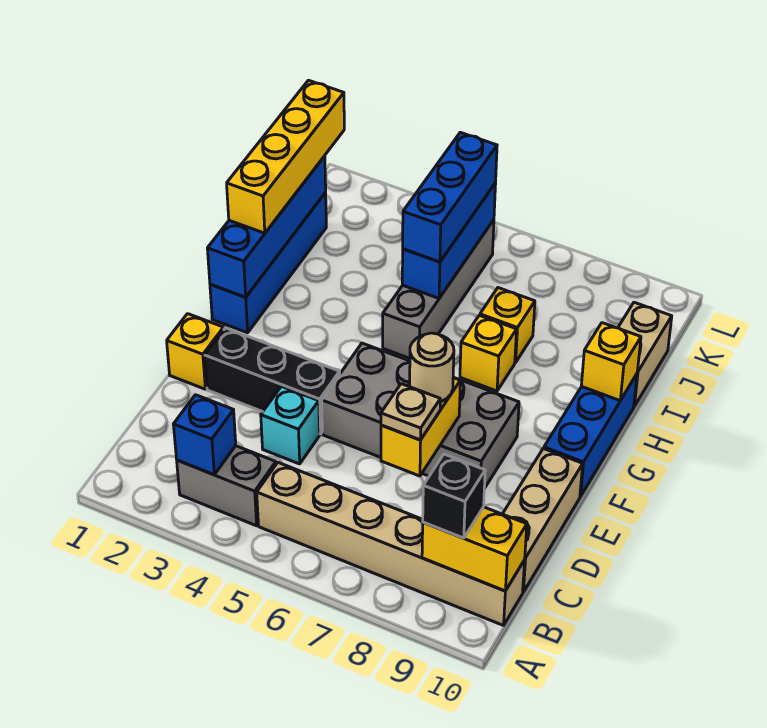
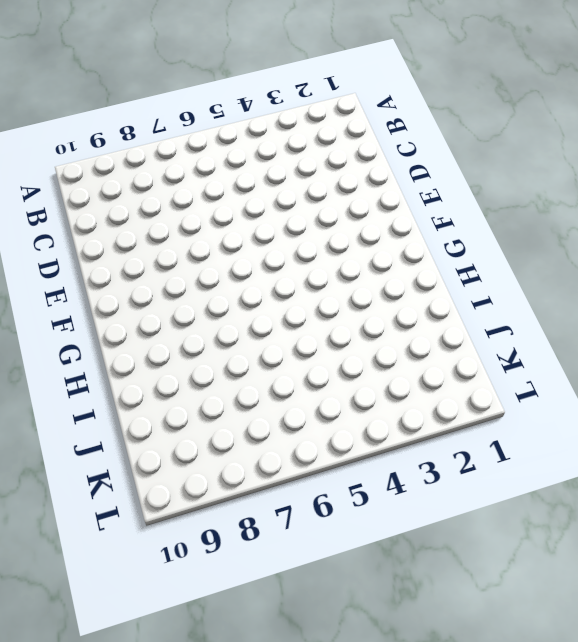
none -> grey brick B3:B4 level 1
none -> tan brick B5:B10 level 1
none -> tan brick C10:E10 level 1

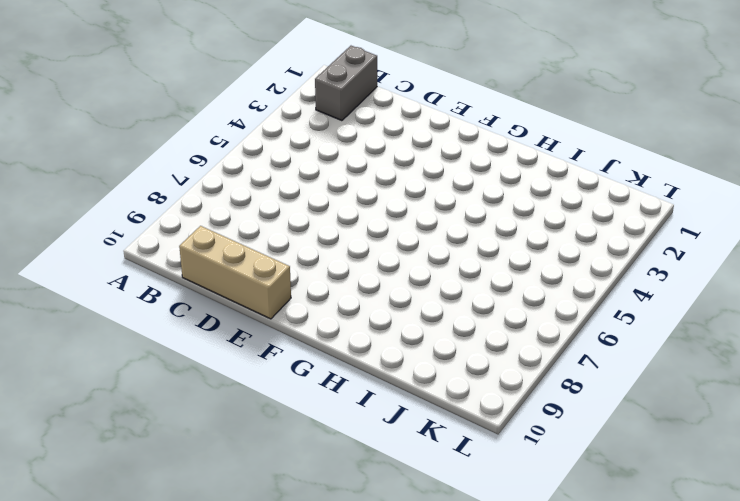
grey brick B1:B2 level 1 -> grey brick B3:B4 level 1
none -> tan brick B5:B10 level 1
none -> cyan brick D4 level 1
none -> yellow brick E1 level 1

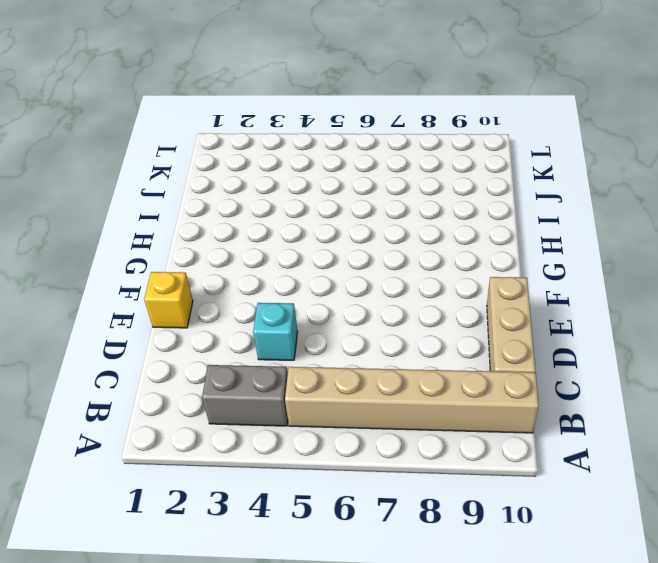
none -> black brick E2:E4 level 1
none -> grey brick E5:F8 level 1
none -> blue brick F10:H10 level 1

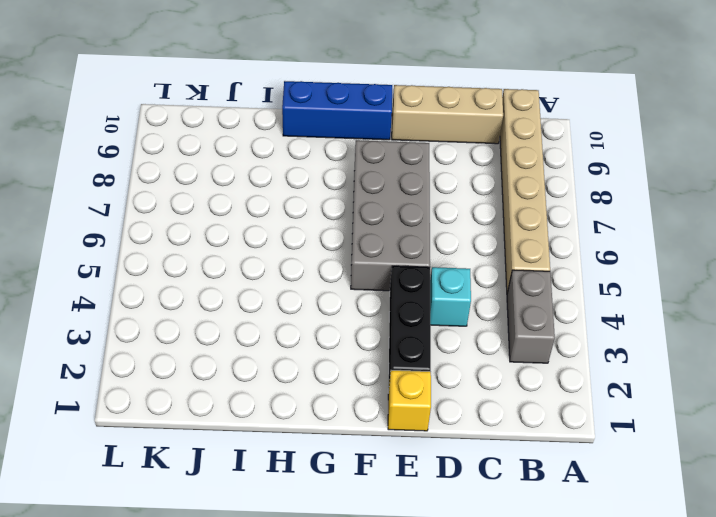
none -> blue brick G1:J1 level 1
none -> grey brick H5:K5 level 1
none -> yellow brick H7 level 1

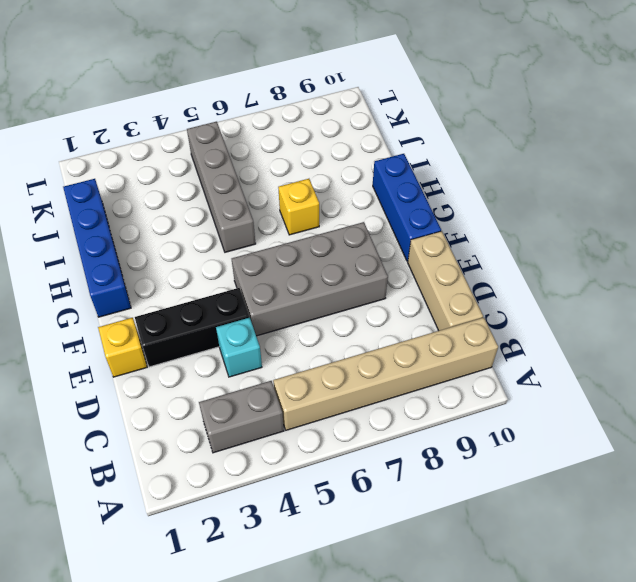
none -> yellow brick I7 level 1
none -> tan brick I10:J10 level 1
none -> blue brick B3 level 2

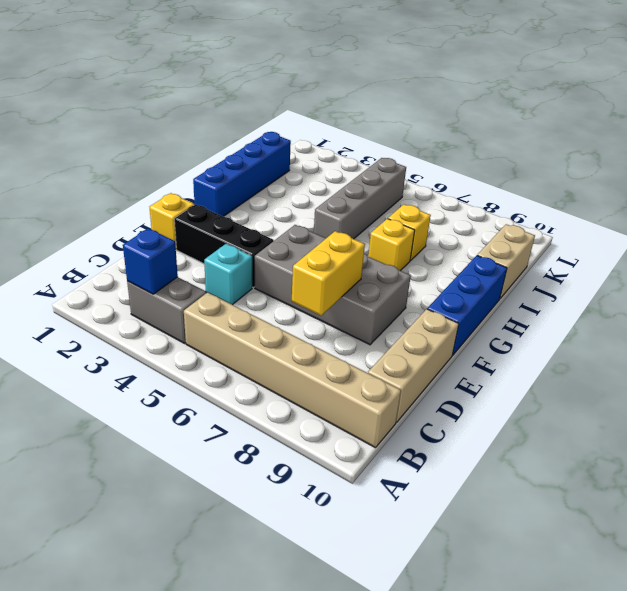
none -> yellow brick B9:B10 level 2
none -> blue brick G1:J1 level 2
none -> yellow brick H10 level 2

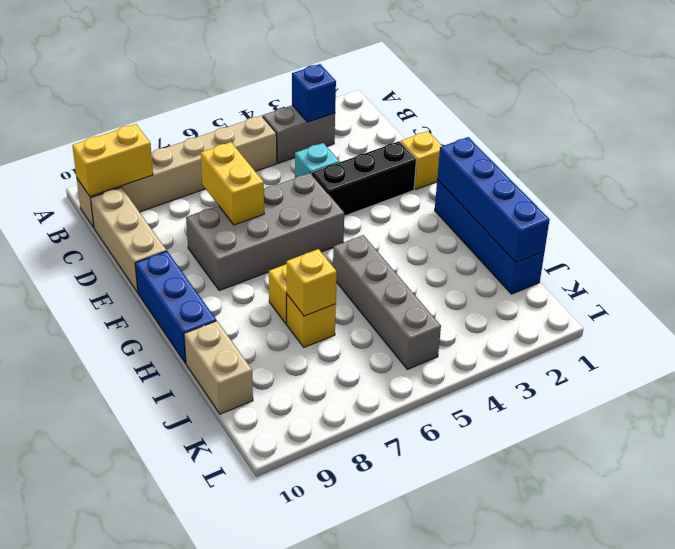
yellow brick I7 level 2 -> yellow brick H10 level 2
none -> blue brick I5:K5 level 2
none -> black brick B9 level 3
none -> tan plate D7 level 3

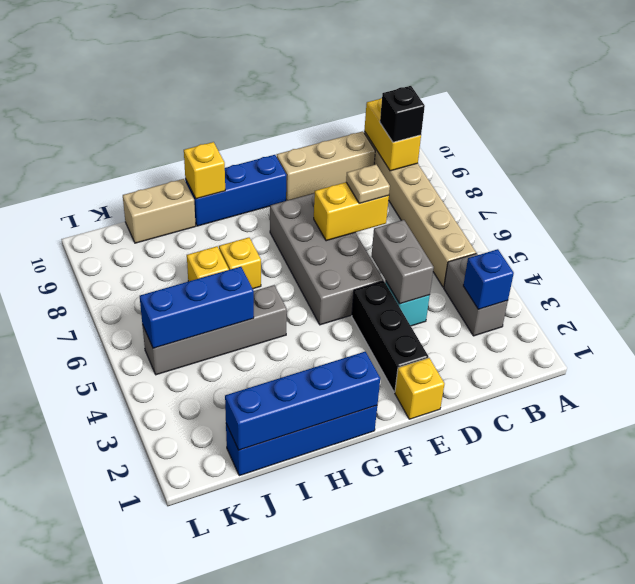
grey brick D4:D5 level 2 -> none
none -> tan round brick E7 level 3
none -> yellow brick H1:K1 level 3
none -> blue brick I5:K5 level 3

